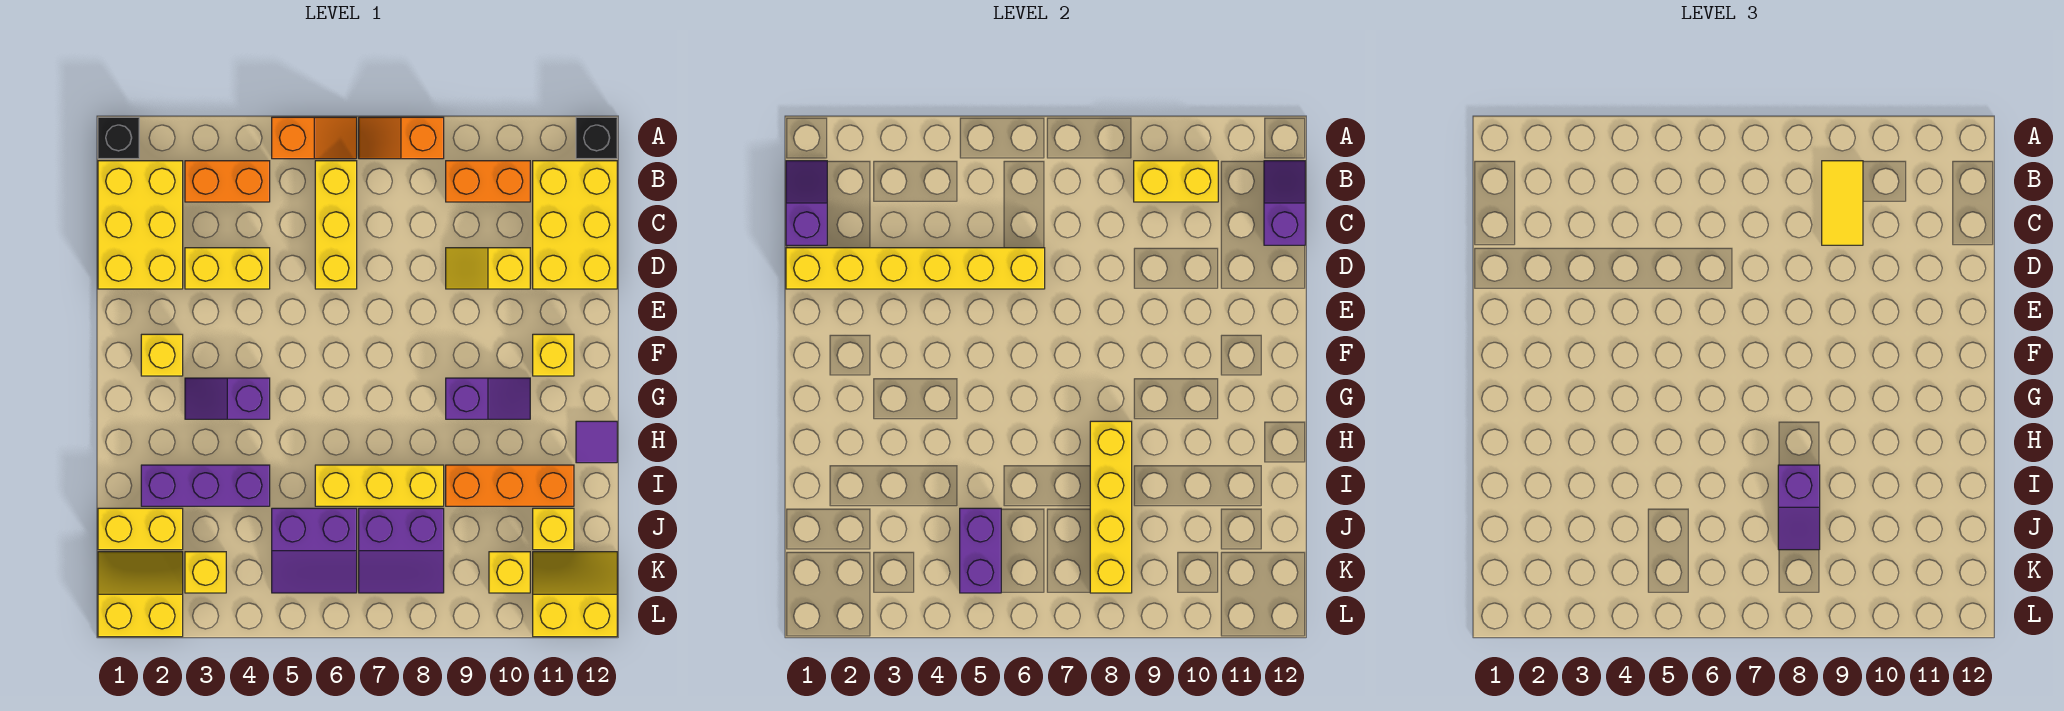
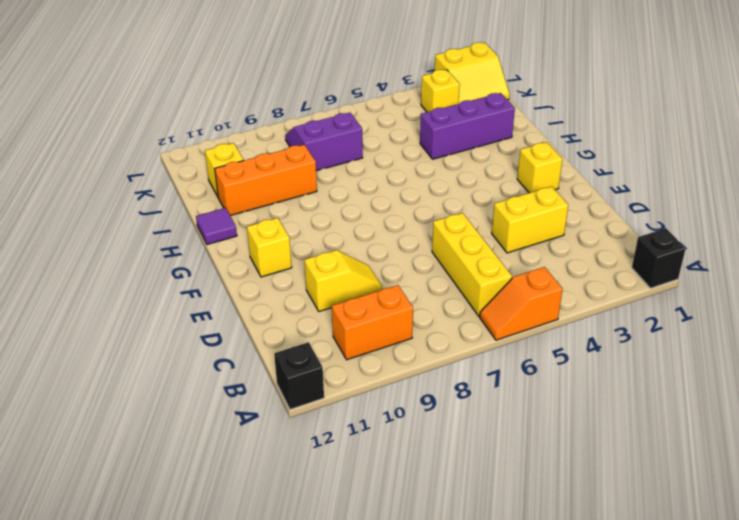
none -> orange slope A7:A8 level 1 top 8
none -> yellow brick B1:D2 level 1
none -> orange brick B3:B4 level 1
none -> yellow brick B11:D12 level 1

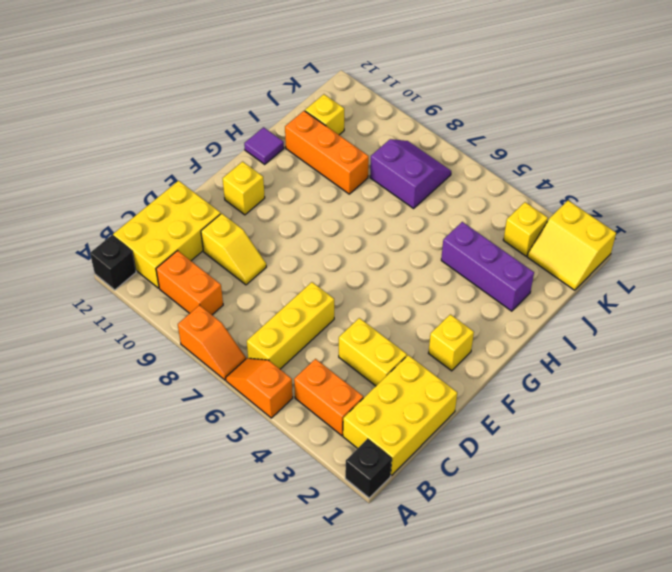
none -> purple slope G3:G4 level 1 top 4
none -> purple slope G9:G10 level 1 top 9
none -> yellow brick I6:I8 level 1
none -> yellow brick J1:J2 level 1

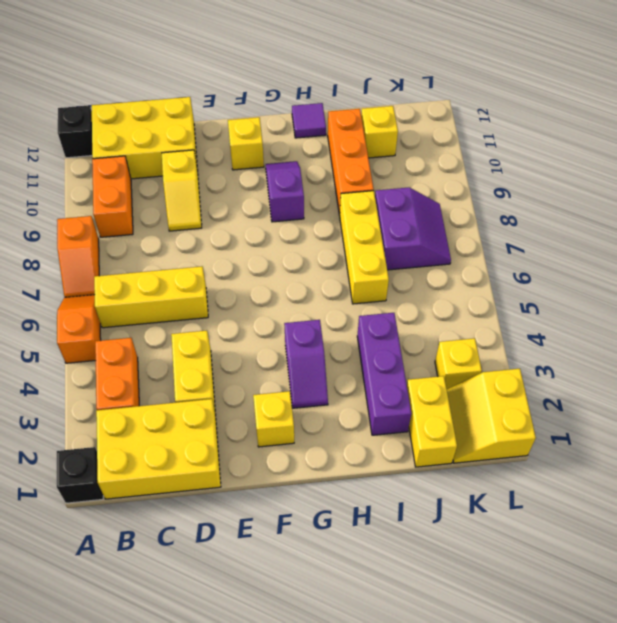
none -> purple slope J5:K6 level 1 top J
none -> yellow brick K10 level 1
none -> yellow slope K11:L12 level 1 top L
none -> purple slope B1:C1 level 2 top C

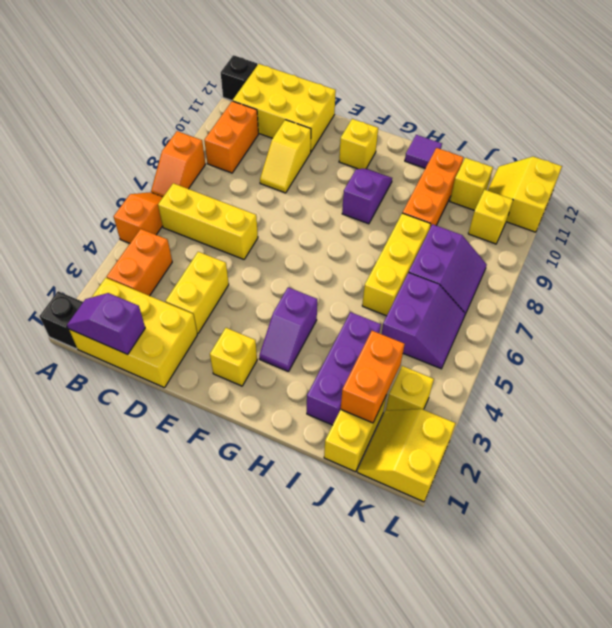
orange brick J2:J3 level 2 -> none
none -> yellow brick B9:B10 level 2
none -> purple slope B12:C12 level 2 top C
none -> yellow brick D1:D6 level 2
none -> yellow brick H8:K8 level 2

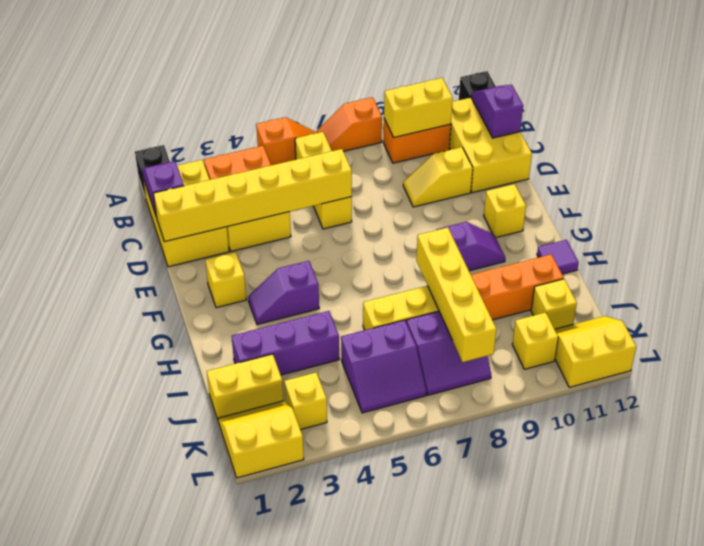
none -> purple brick J5:K5 level 2
none -> yellow tile B9:C9 level 3
none -> purple slope I8:J8 level 3 top I

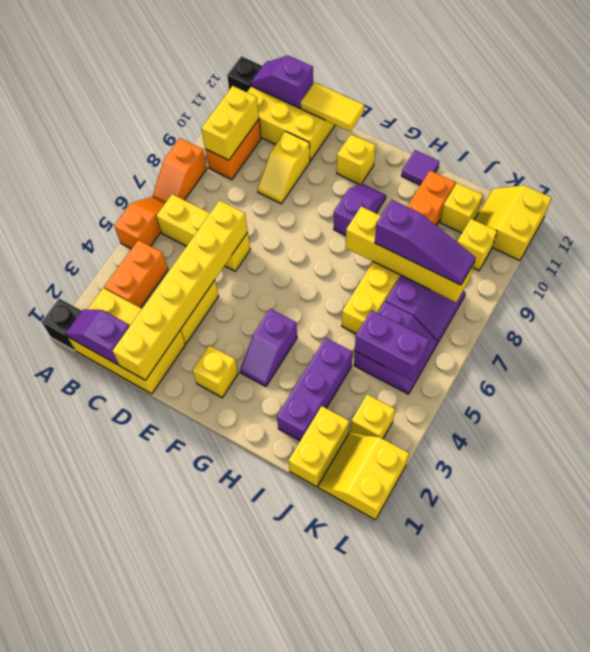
yellow tile D12:E12 level 2 -> yellow tile B9:C9 level 3
purple slope I8:K8 level 3 top I -> purple slope I8:J8 level 3 top I

